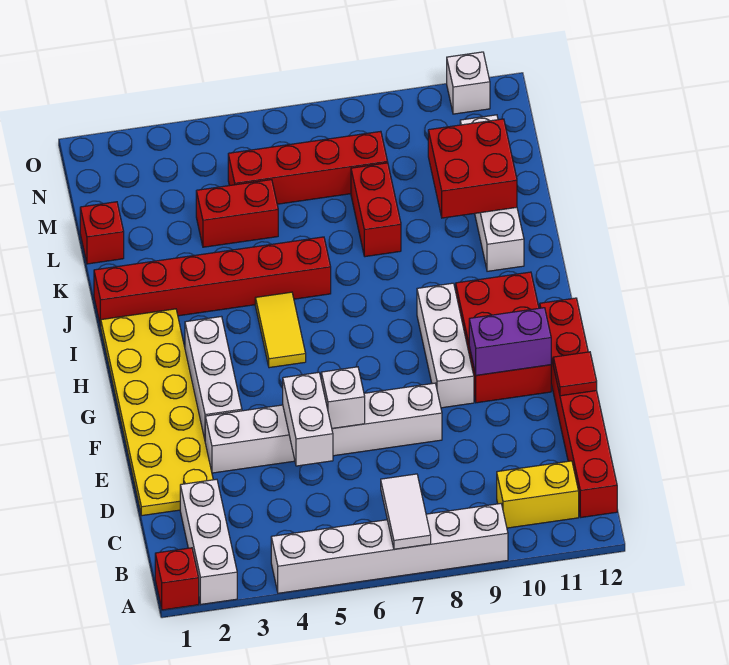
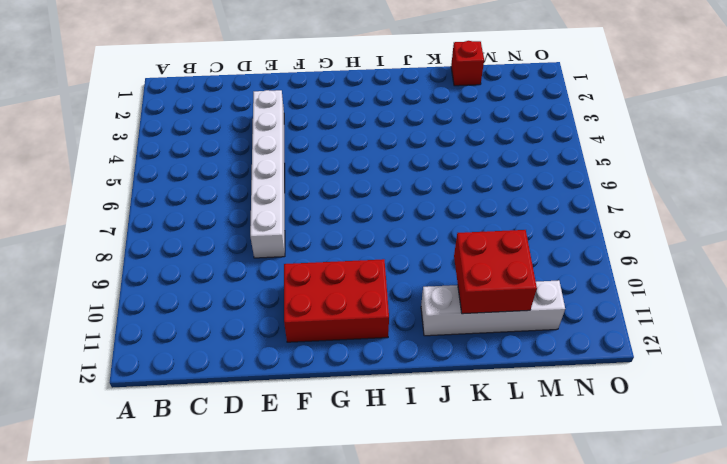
none -> red brick A1 level 1
none -> white brick A2:C2 level 1
none -> white brick A4:A9 level 1

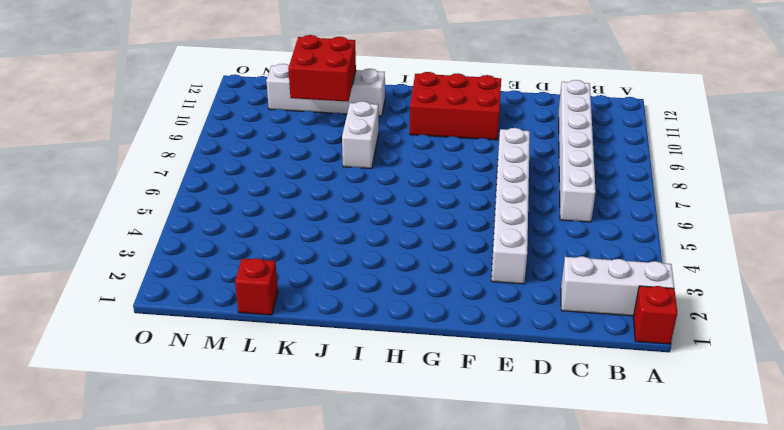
white brick C6:C11 level 1 -> white brick A4:A9 level 1
white brick J8:J9 level 1 -> white brick D5:E5 level 2
none -> yellow brick B10:B11 level 1
none -> red brick B12:G12 level 1
none -> yellow plate D1:I2 level 1

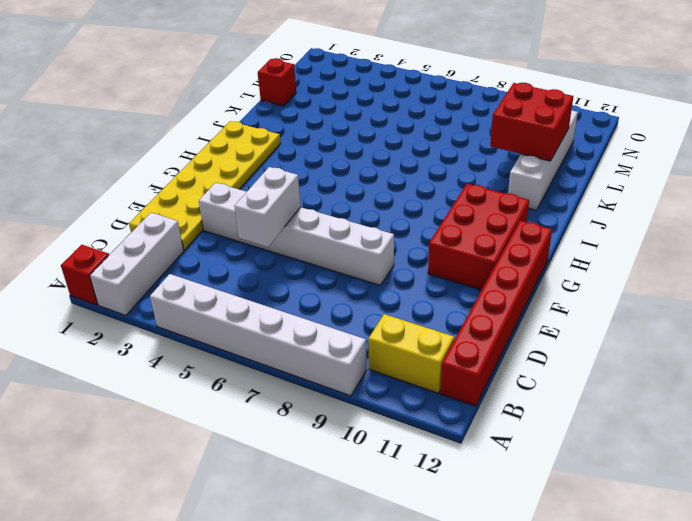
none -> white brick F3:H3 level 1
none -> white brick F9:H9 level 1
none -> yellow tile H5:I5 level 1

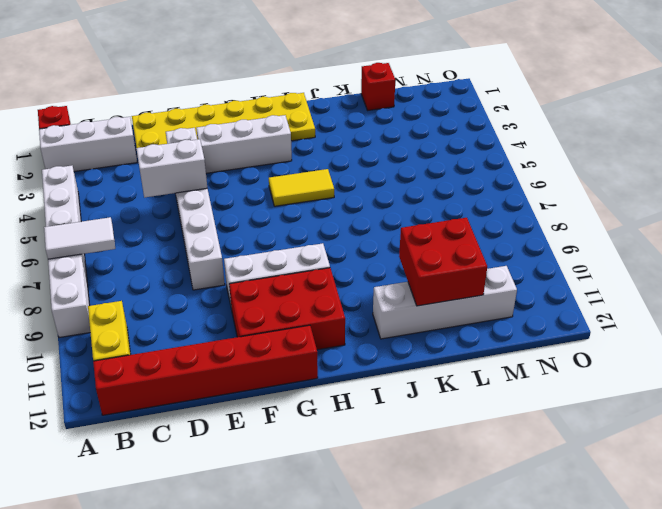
none -> red brick J1:J6 level 1
none -> red brick K8:L8 level 1
none -> red brick L4:L5 level 1

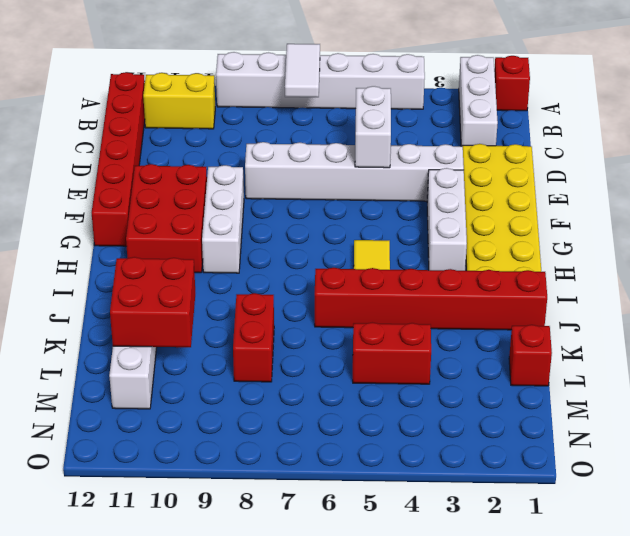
none -> red brick M5:M8 level 1
none -> white brick O11 level 1
none -> white brick E6 level 2

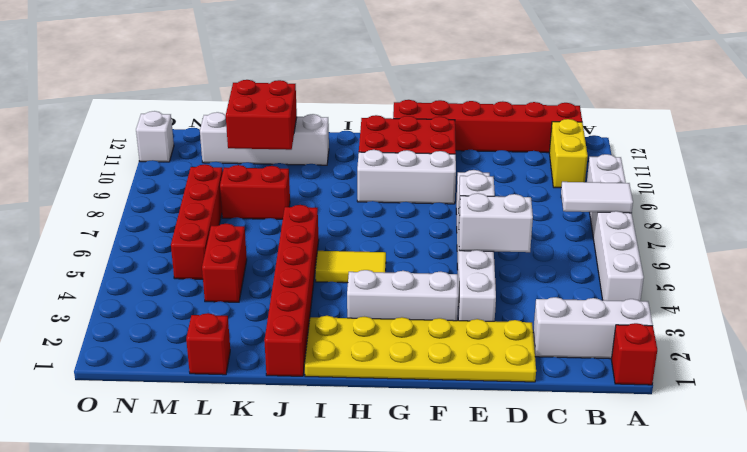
none -> red tile E12 level 2
none -> purple brick F10:F11 level 2

